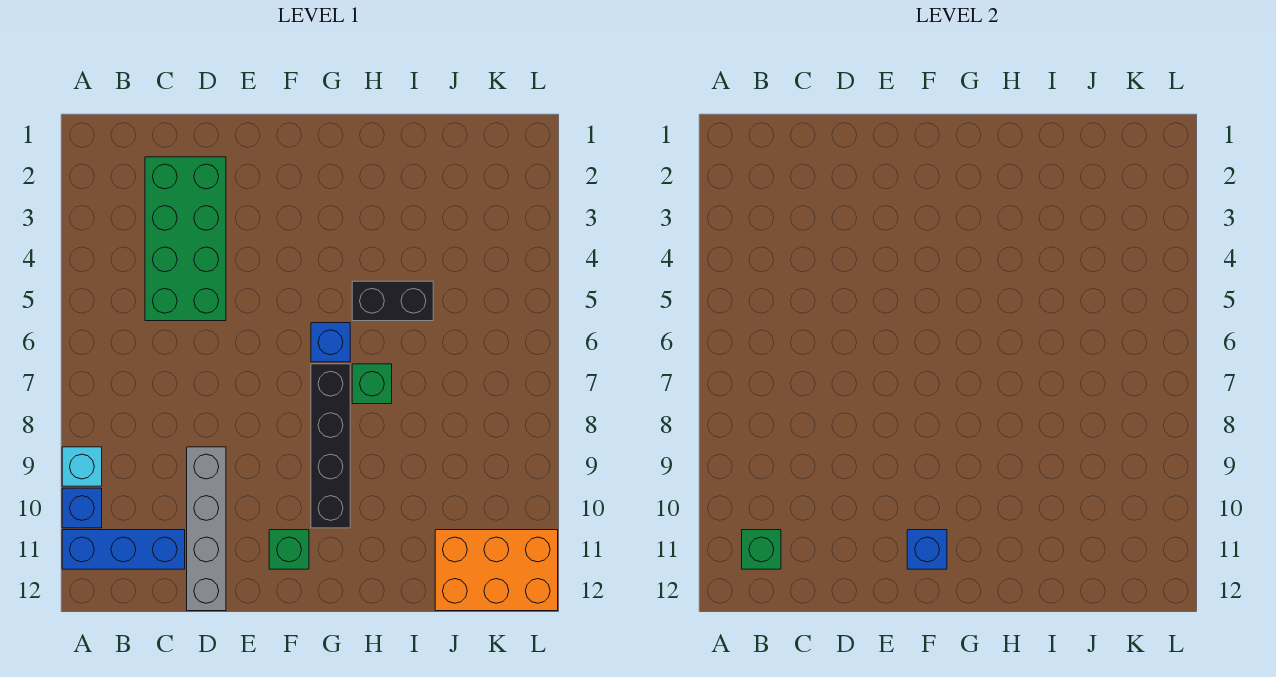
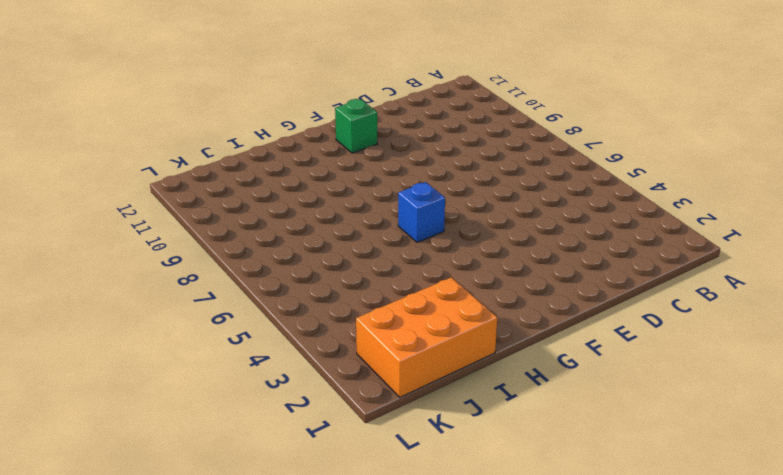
orange brick I1:K2 level 1 -> orange brick J11:L12 level 1
none -> cyan brick A9 level 1
none -> blue brick A10 level 1
none -> blue brick A11:C11 level 1

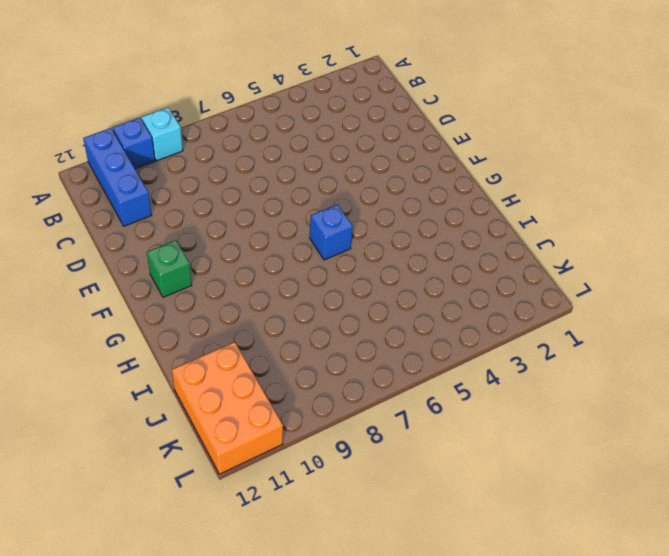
none -> green brick C2:D5 level 1
none -> grey brick D9:D12 level 1
none -> black brick G7:G10 level 1

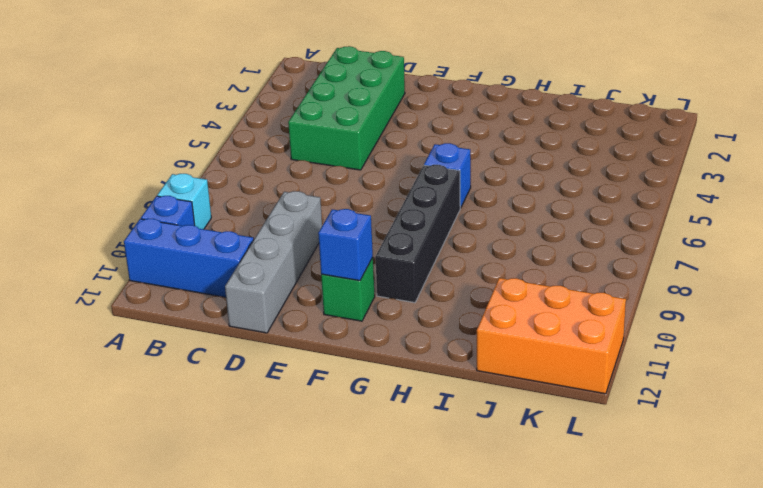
none -> black brick H5:I5 level 1
none -> green brick H7 level 1
none -> green brick B11 level 2

